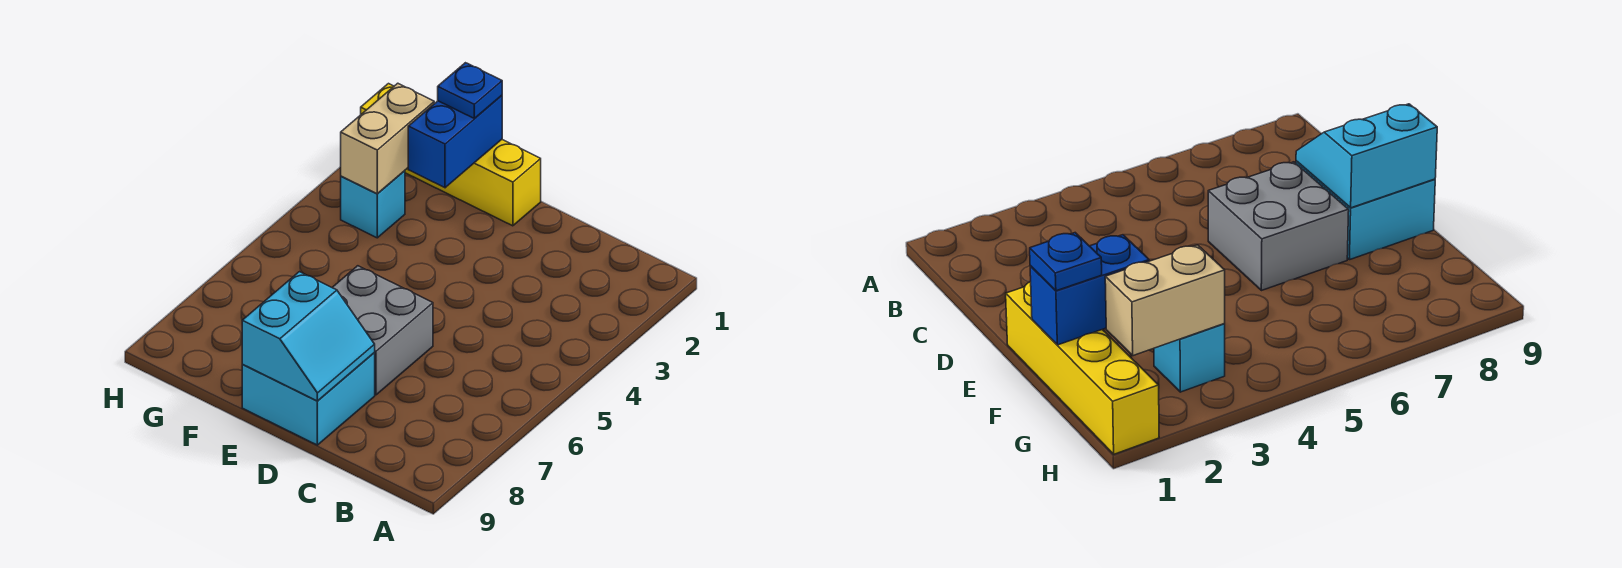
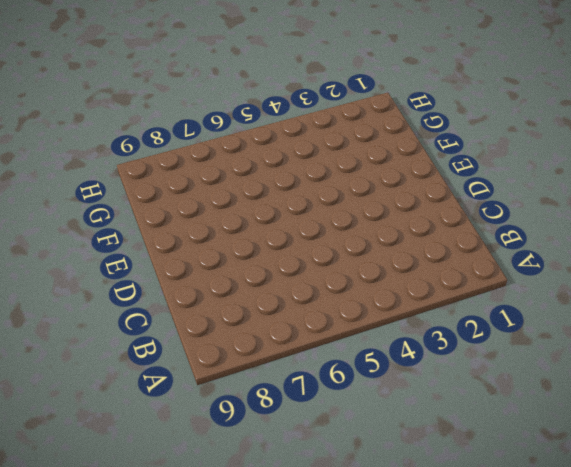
none -> grey brick D6:E7 level 1
none -> cyan brick D8:E9 level 1

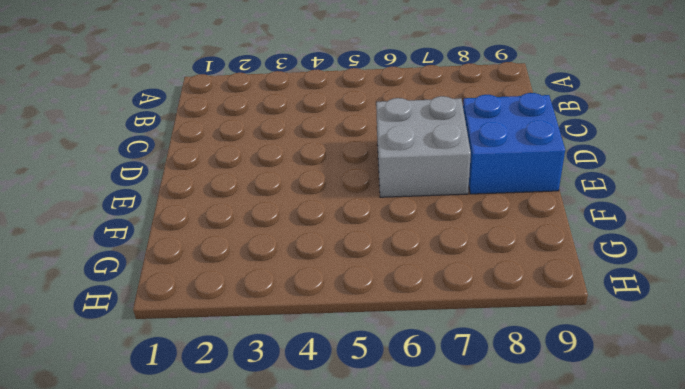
blue brick D8:E9 level 1 -> cyan brick D8:E9 level 1
none -> yellow brick E1:H1 level 1
none -> cyan brick G3 level 1

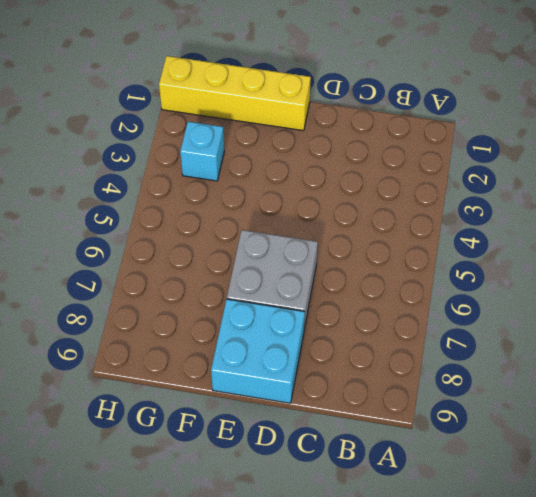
none -> cyan slope D8:E9 level 2 top E
none -> blue brick F1:F2 level 2

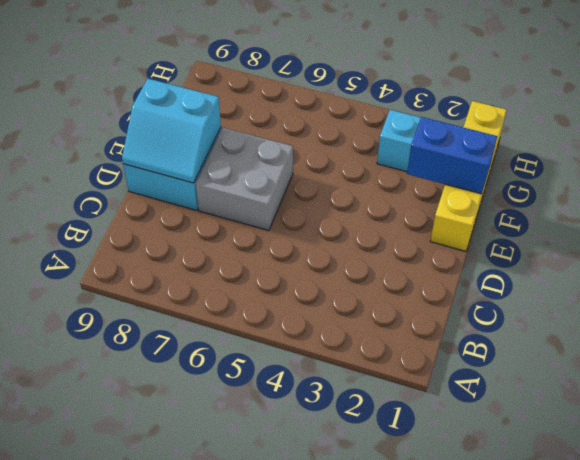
none -> tan brick G2:G3 level 2
none -> blue plate F1 level 3

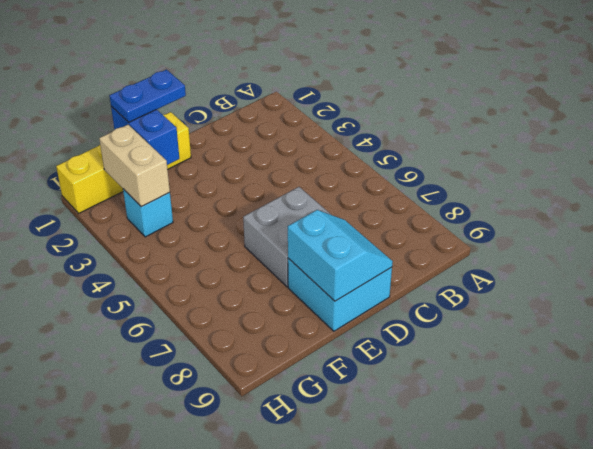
blue plate E1:F1 level 3 -> blue plate F1 level 3

